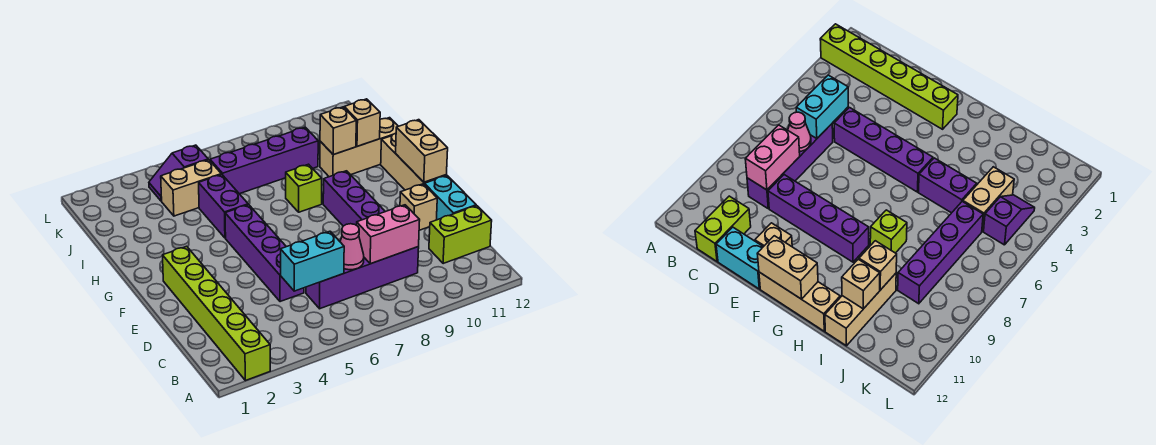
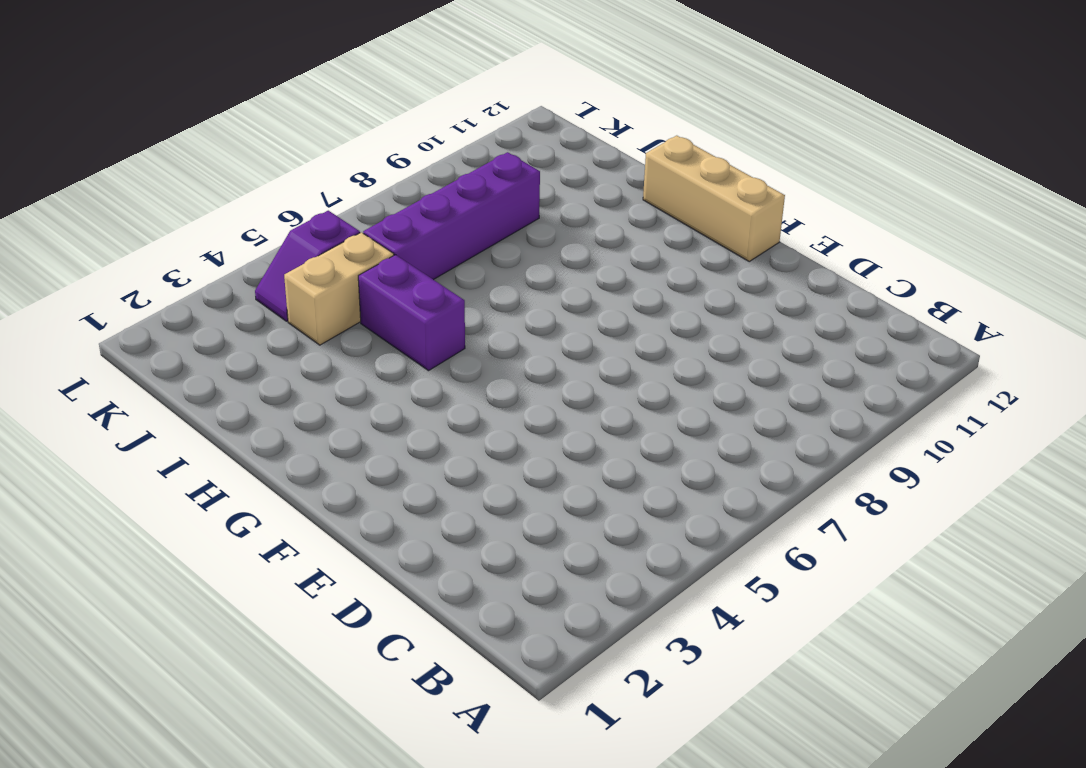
none -> lime brick A2:F2 level 1
none -> purple brick C6:C9 level 1
none -> lime brick C11:C12 level 1

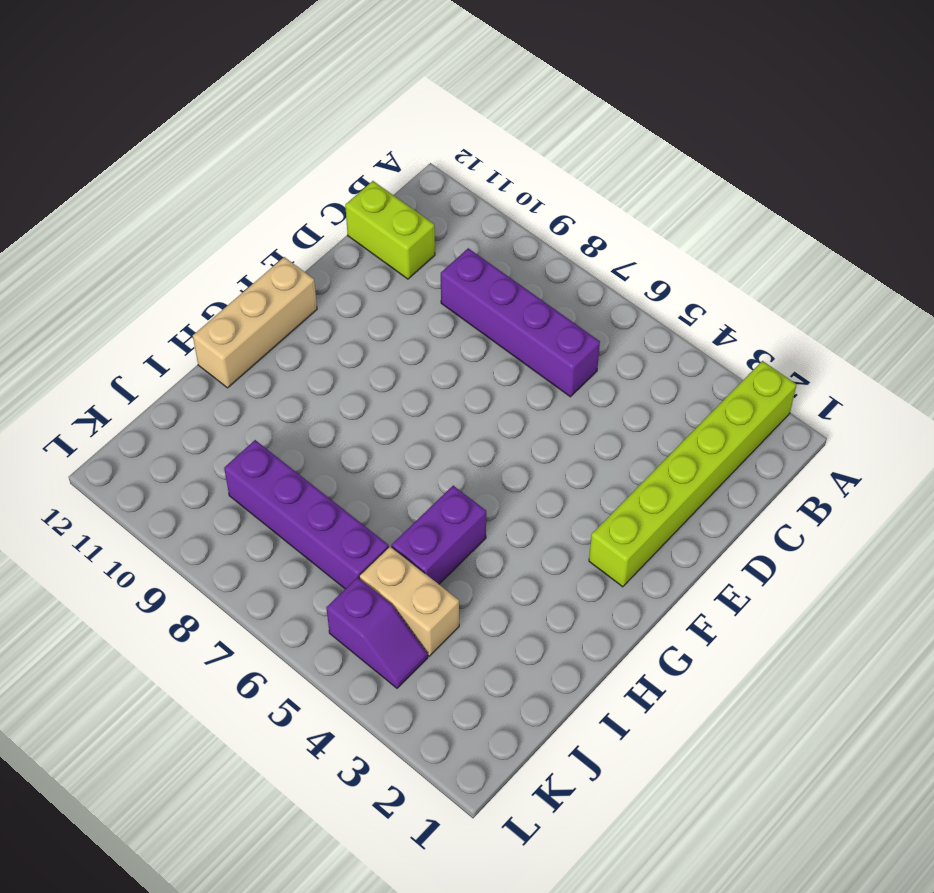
none -> purple brick D5:G5 level 1
none -> purple brick D9:G9 level 1
none -> cyan brick D12:E12 level 1

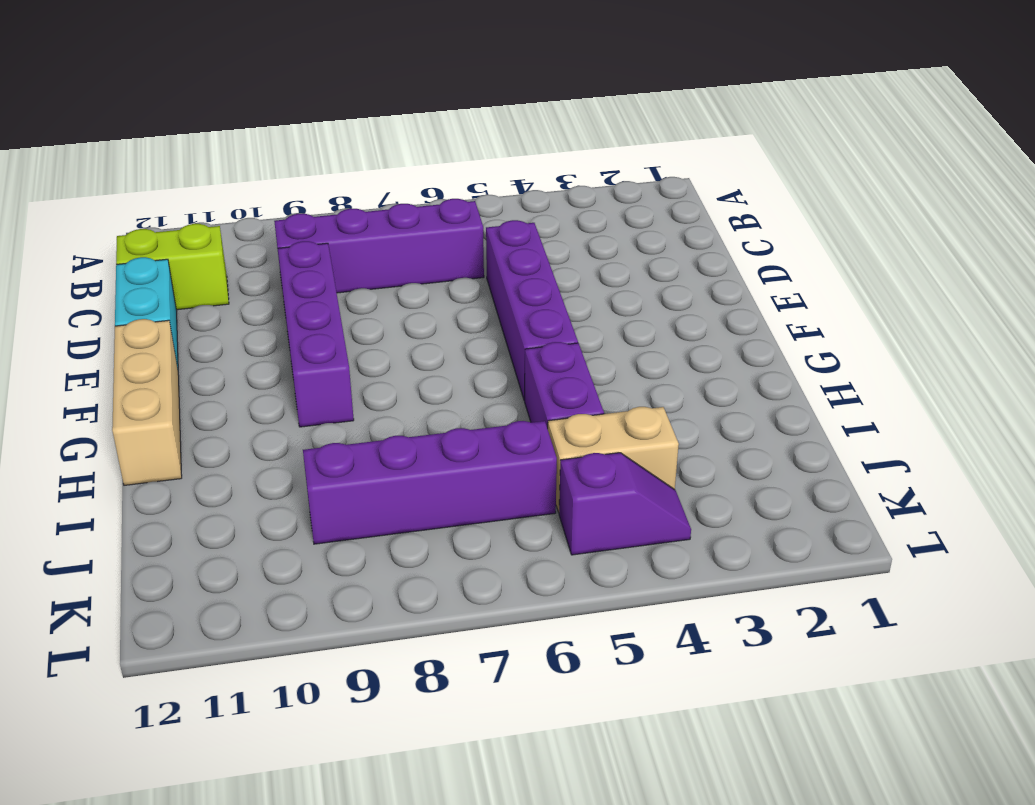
none -> lime brick A2:F2 level 1
none -> tan brick E11 level 1
none -> lime brick H8 level 1

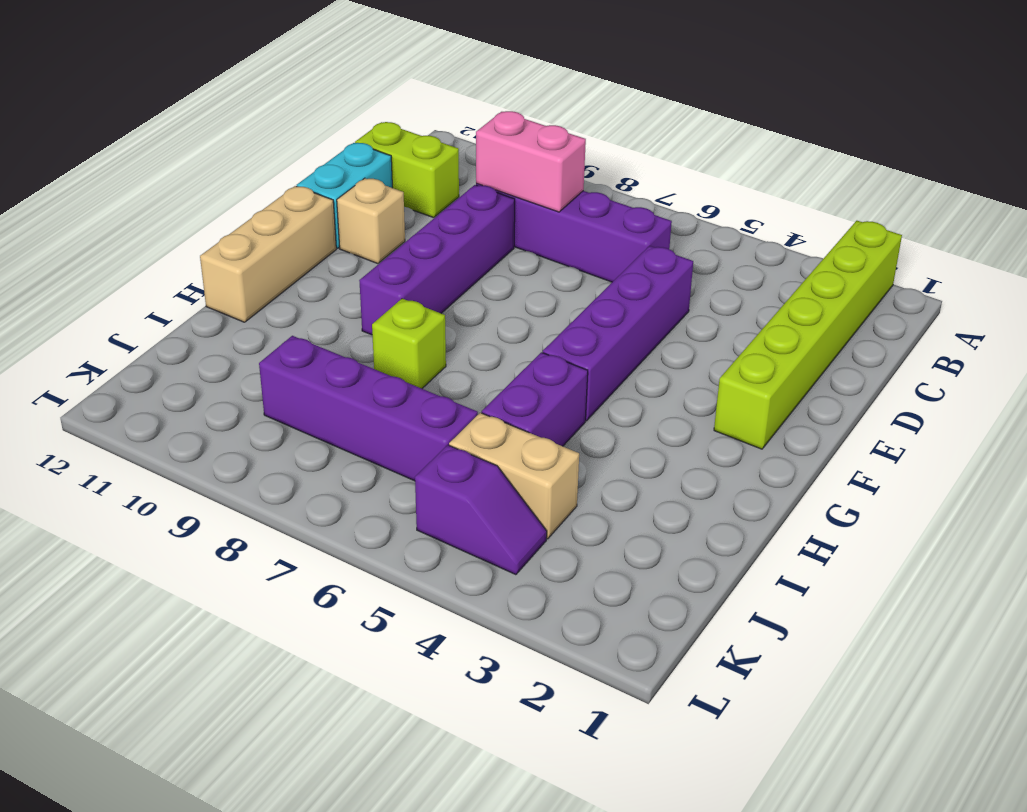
none -> tan brick I10:I12 level 1
none -> cyan brick C5:C6 level 2
none -> pink cone C7 level 2

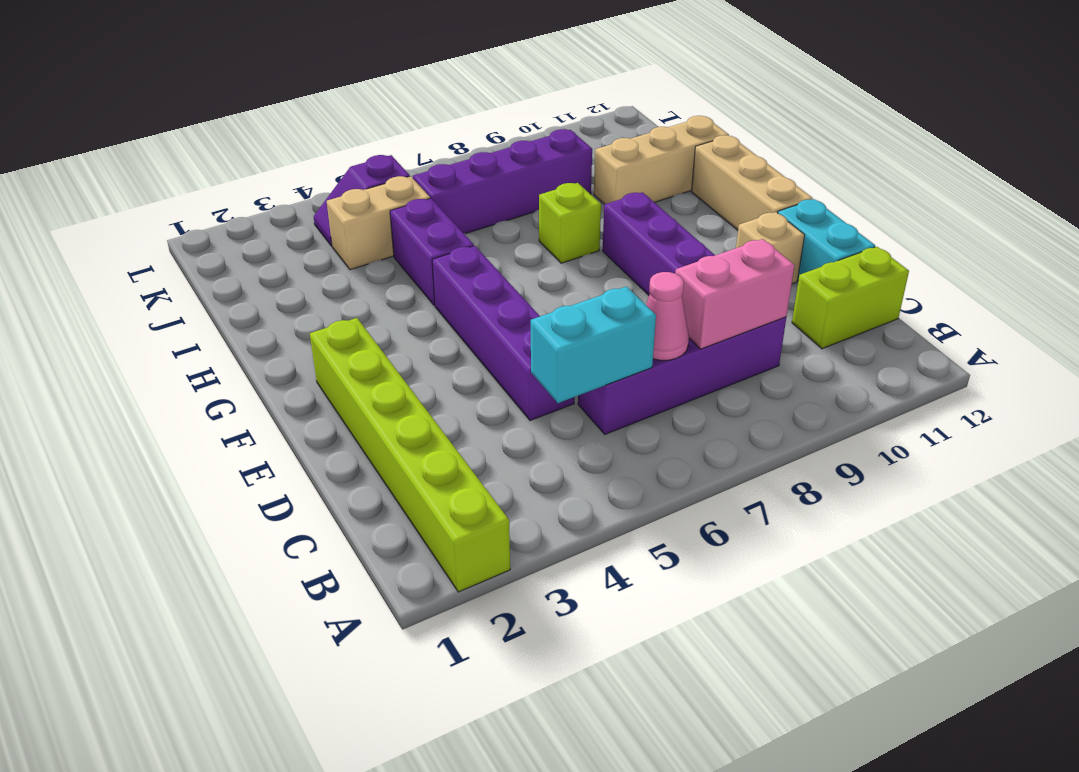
none -> tan brick F12:G12 level 2
none -> tan brick I10 level 2
none -> tan brick I11 level 2

